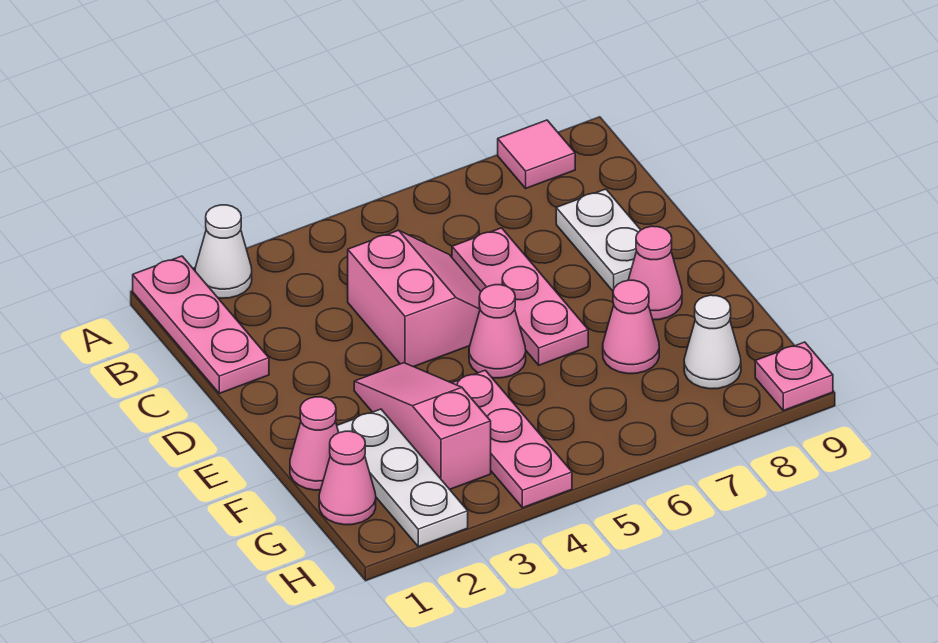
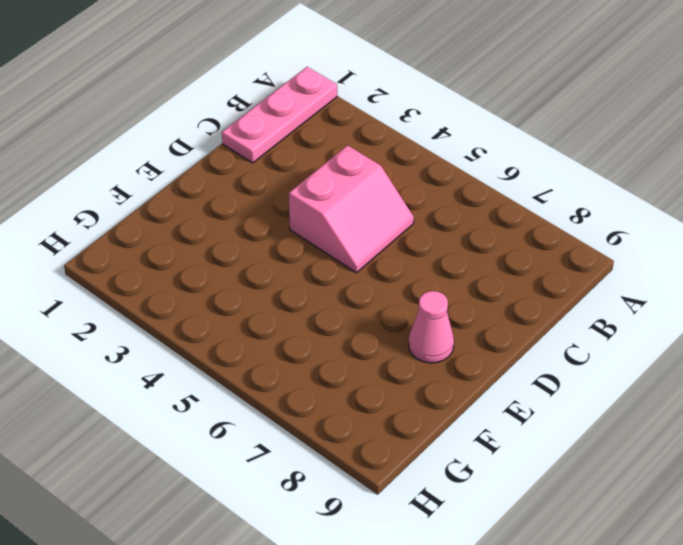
none -> white cone A2 level 1
none -> pink tile A8 level 1
none -> pink plate C6:E6 level 1

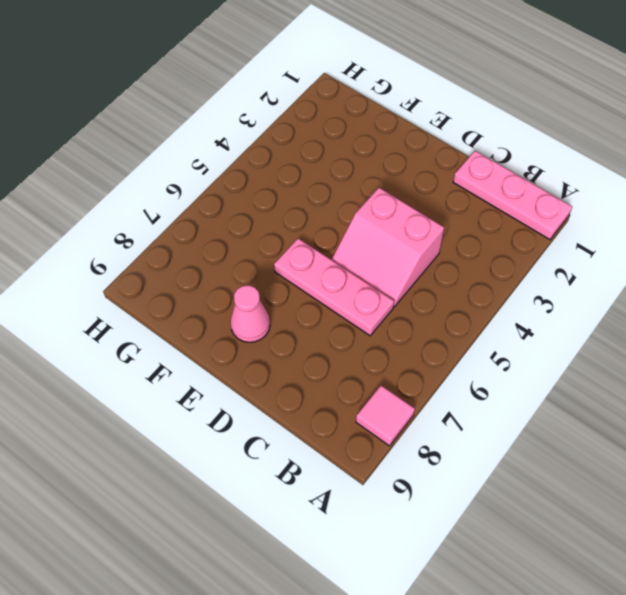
none -> white cone A2 level 1
none -> white plate C8:D8 level 1
none -> pink slope E3:G3 level 1 top G

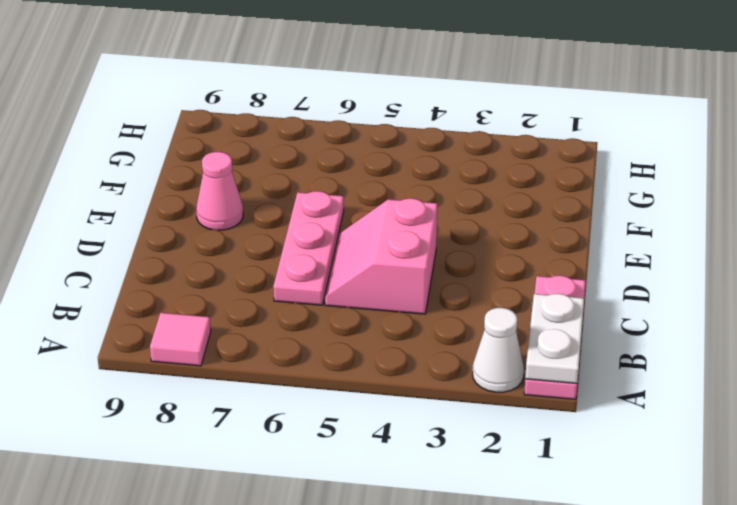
white plate A1:B1 level 2 -> white plate C8:D8 level 1
none -> pink slope E3:G3 level 1 top G
none -> pink cone E5 level 1
none -> pink cone F1 level 1

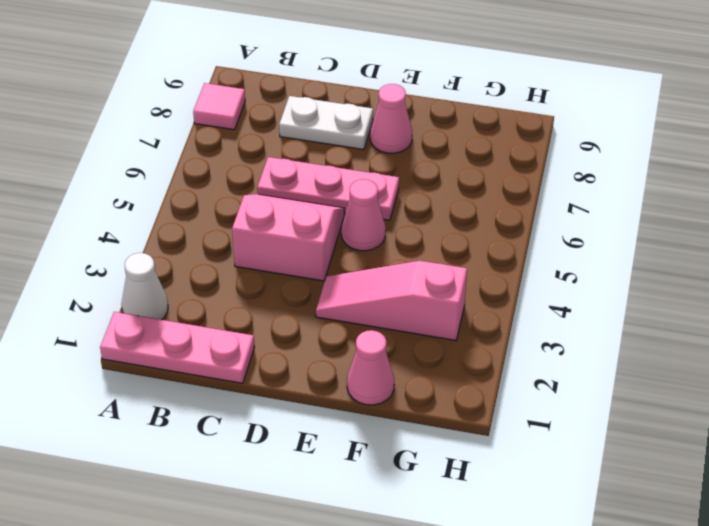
none -> white plate F2:H2 level 1
none -> pink plate F4:H4 level 1
none -> pink cone F7 level 1

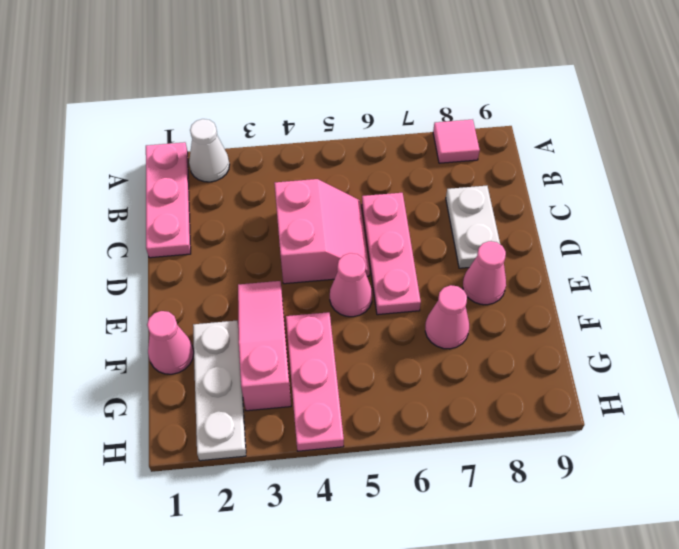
none -> pink cone G1 level 1
none -> white cone G8 level 1
none -> pink plate H9 level 1

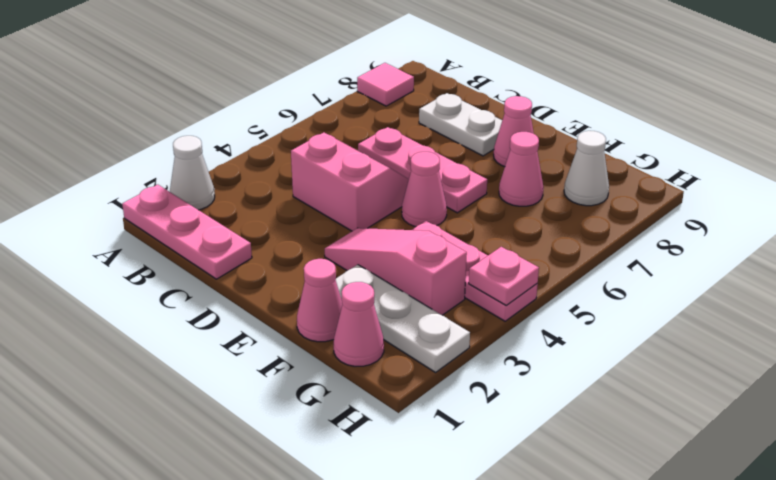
pink plate H4 level 2 -> pink plate H9 level 1

